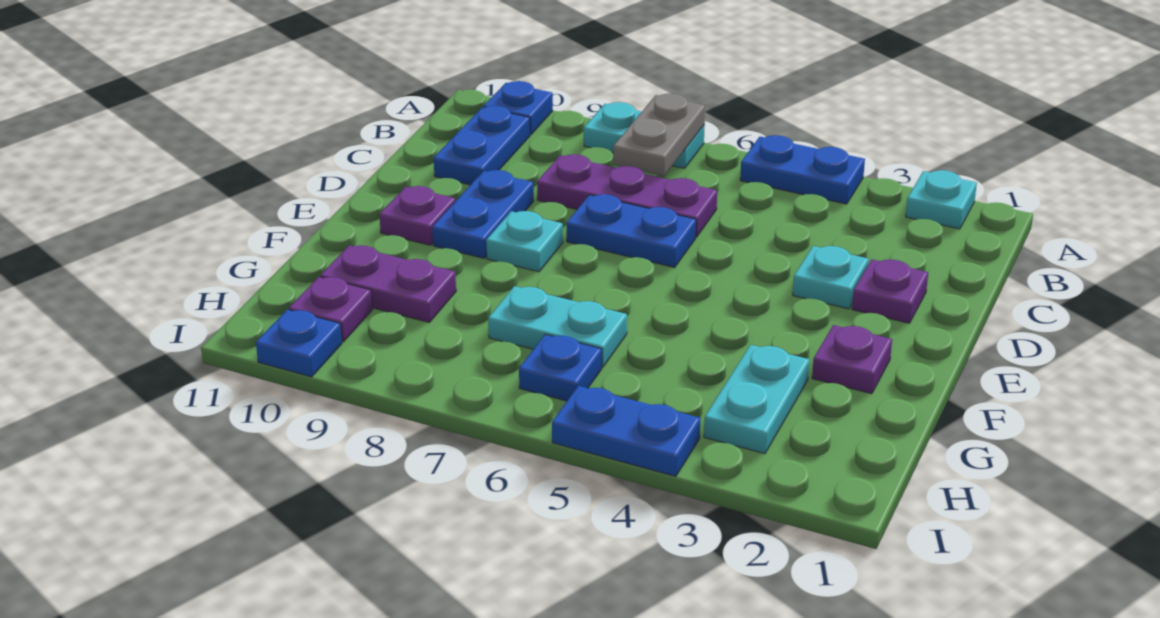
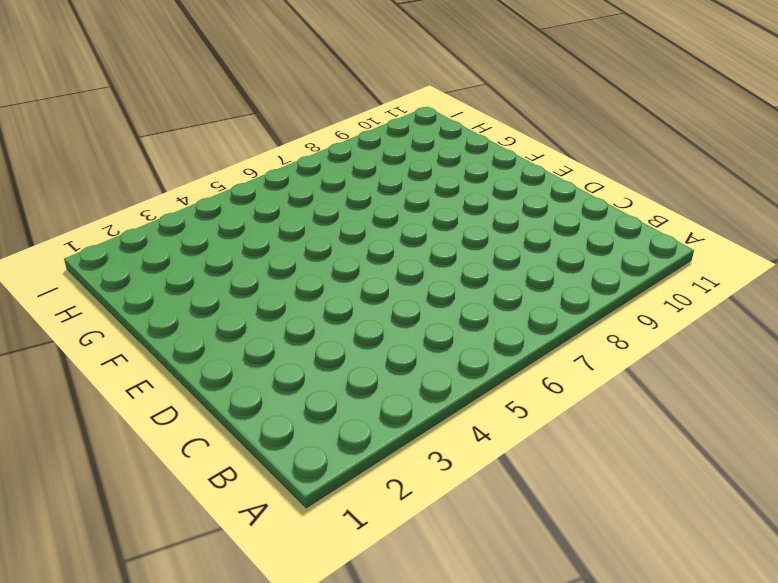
none -> cyan plate A2 level 1
none -> blue plate A4:A5 level 1
none -> cyan plate A7:A8 level 1

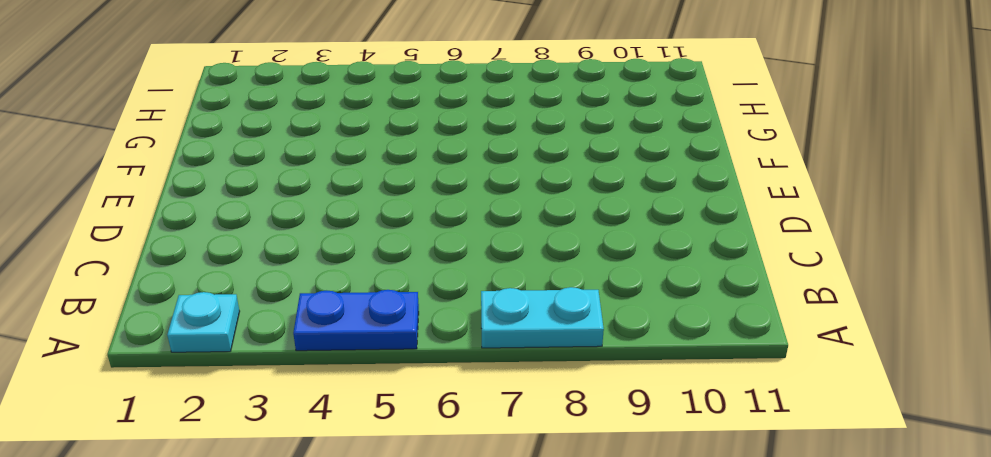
none -> blue plate A10 level 1
none -> blue plate B10:C10 level 1
none -> purple plate C6:C8 level 1

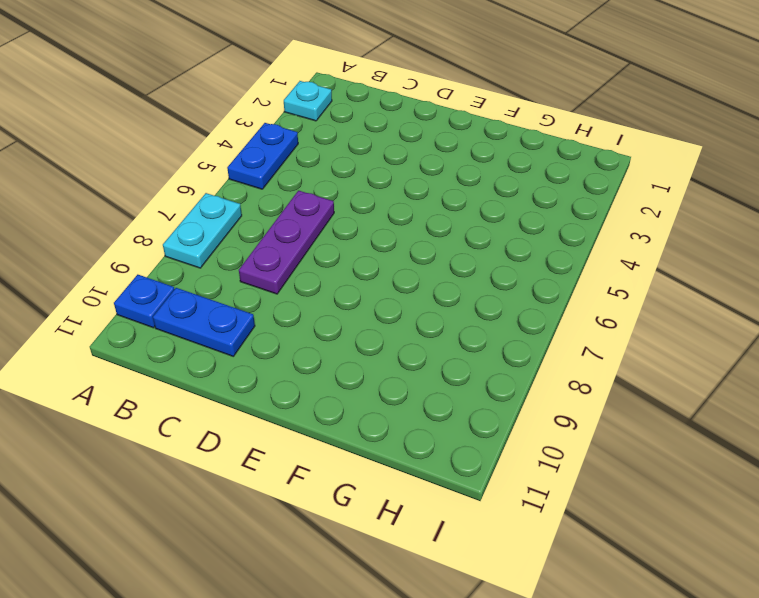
none -> purple plate D2 level 1
none -> cyan plate D3 level 1
none -> blue plate D6:D7 level 1

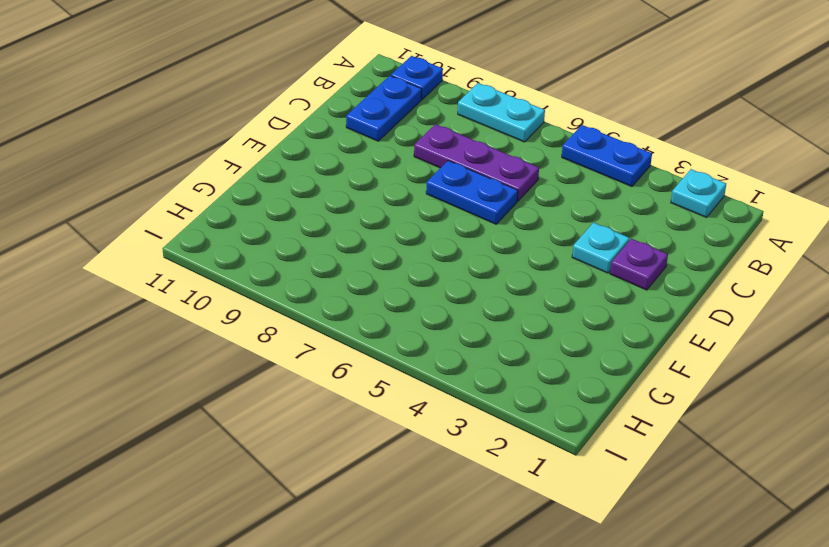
none -> blue plate D9:E9 level 1
none -> cyan plate E8 level 1
none -> purple plate E10 level 1

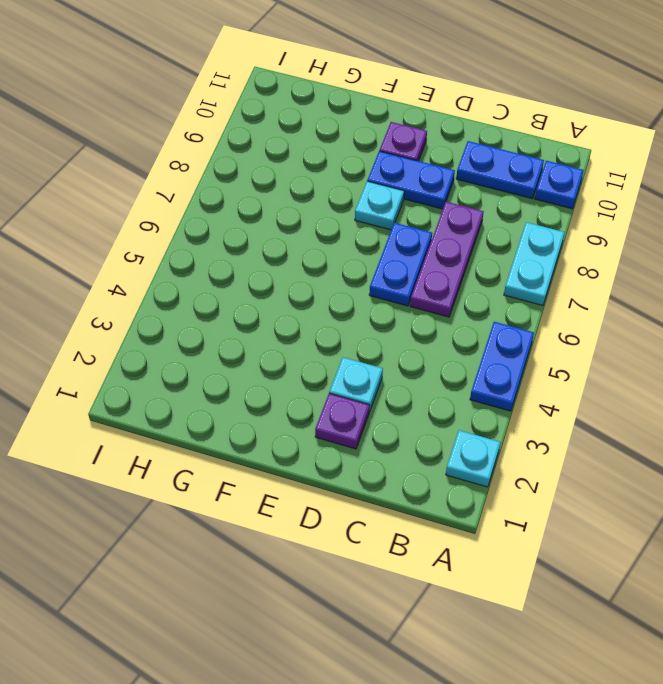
none -> purple plate F2 level 1
none -> cyan plate G3:H3 level 1
none -> cyan plate G6:G7 level 1

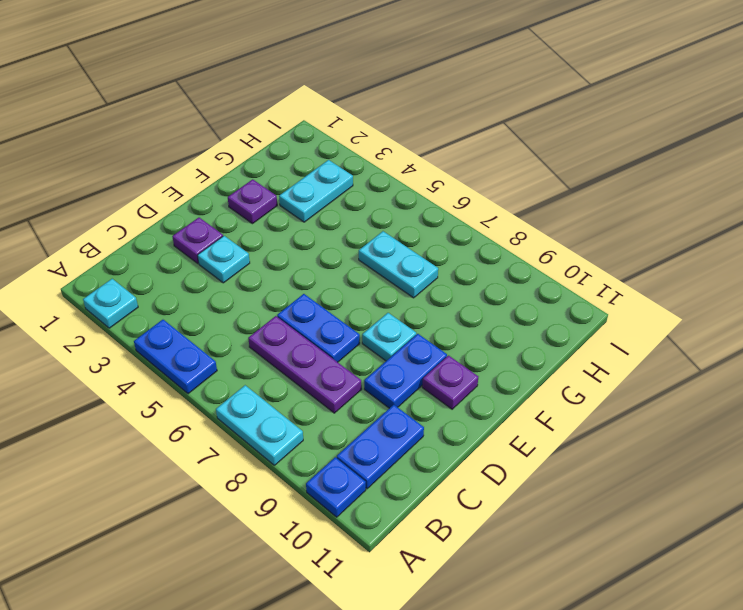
none -> purple plate G9:G10 level 1
none -> blue plate H6 level 1
none -> purple plate H10 level 1

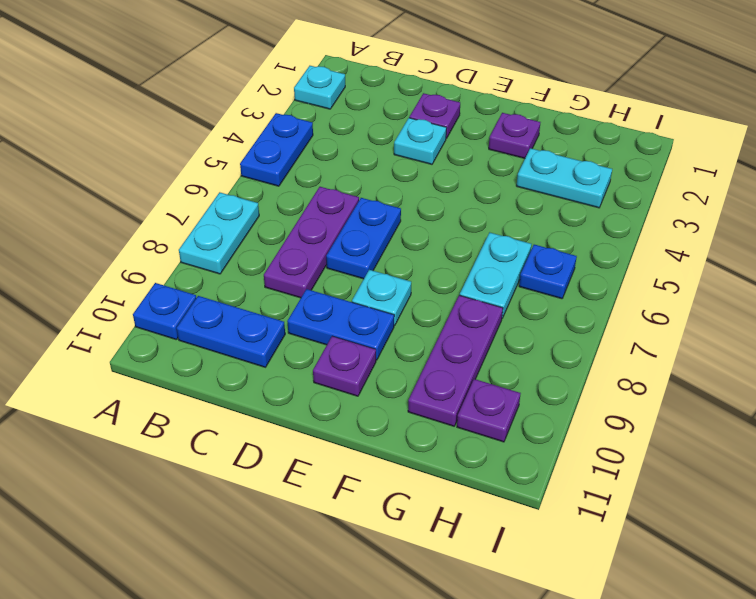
purple plate G8:G10 level 1 -> purple plate G9:G10 level 1
none -> blue plate I4:I5 level 1
none -> blue plate I10 level 1
none -> grey plate A7:B7 level 2

